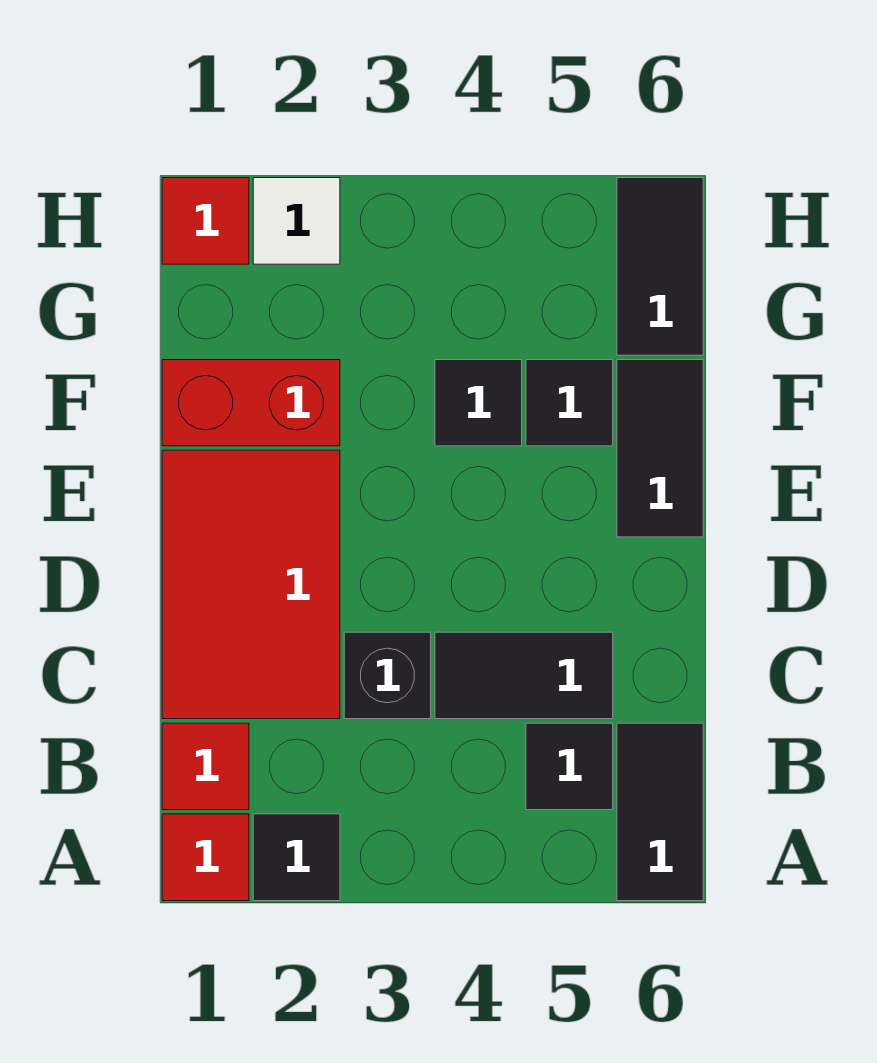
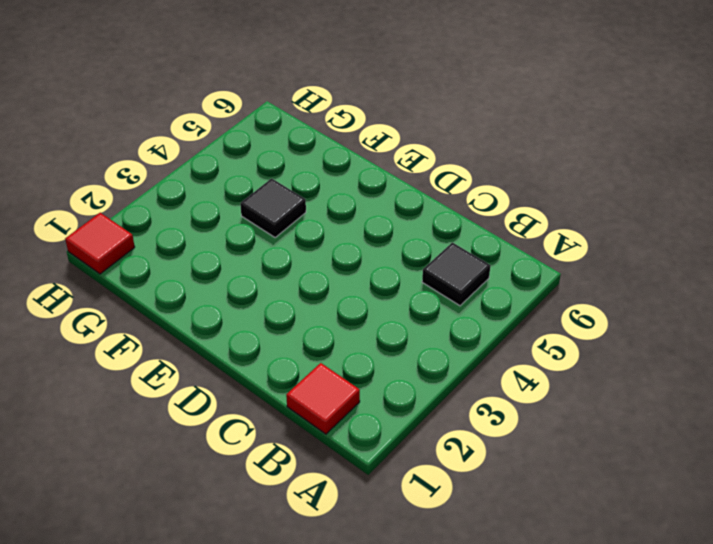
none -> red tile A1 level 1
none -> black tile A2 level 1
none -> black tile A6:B6 level 1

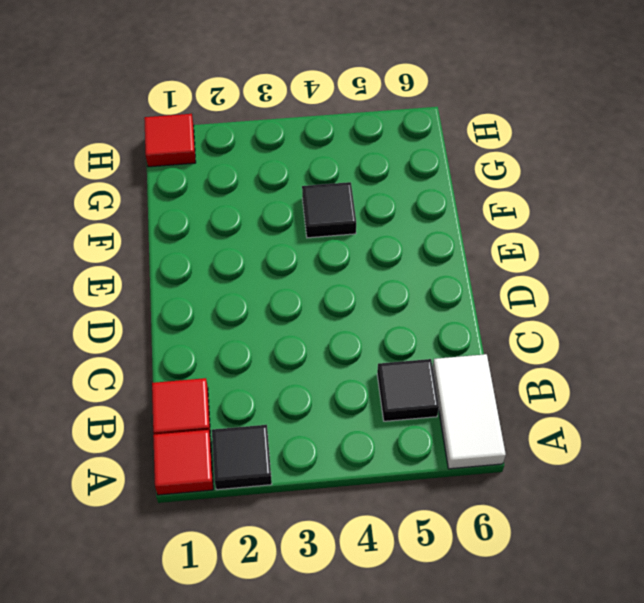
white tile A6:B6 level 1 -> black tile A6:B6 level 1
none -> red tile C1:E2 level 1
none -> black brick C3 level 1
none -> black tile C4:C5 level 1

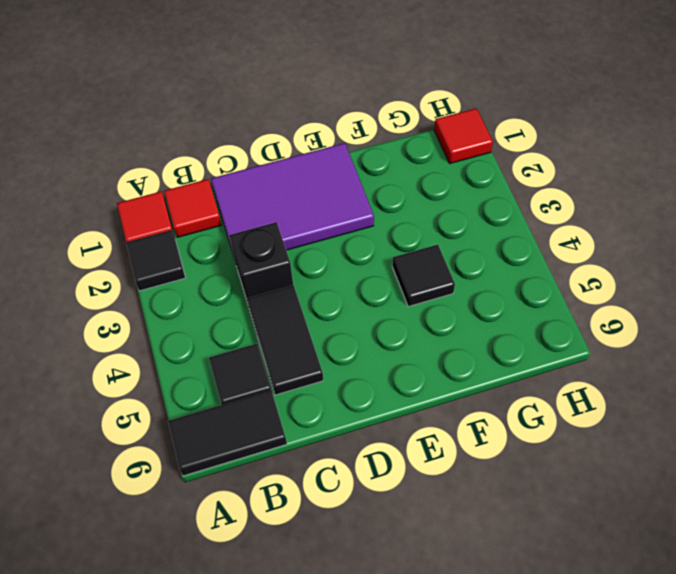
purple tile C1:E2 level 1 -> red tile C1:E2 level 1
none -> black tile E6:F6 level 1
none -> red brick F1:F2 level 1
none -> black tile F5 level 1

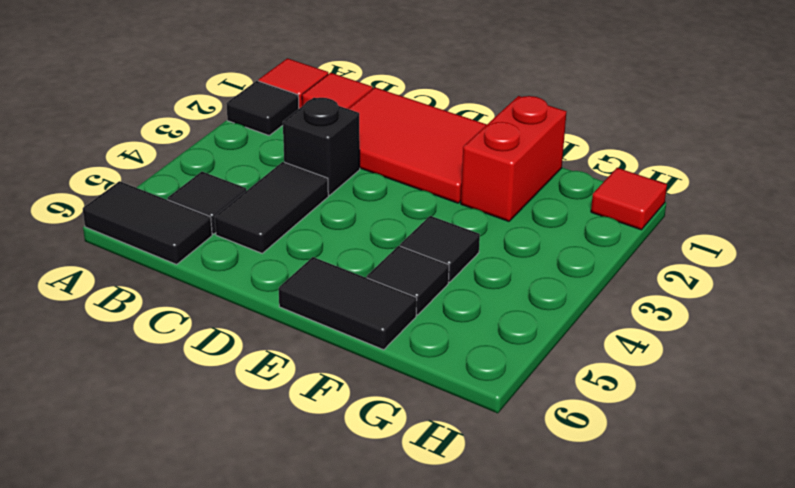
none -> black tile G6:H6 level 1
none -> white tile H2 level 1

